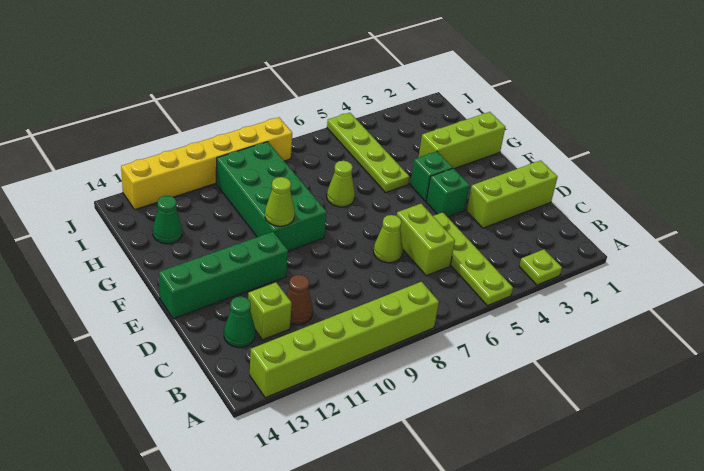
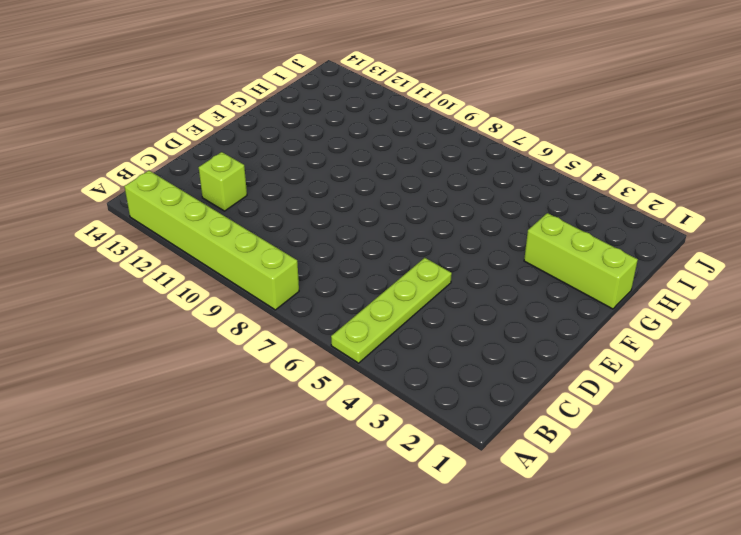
none -> lime plate A3 level 1
none -> lime brick C6:D6 level 1
none -> brown cone C11 level 1

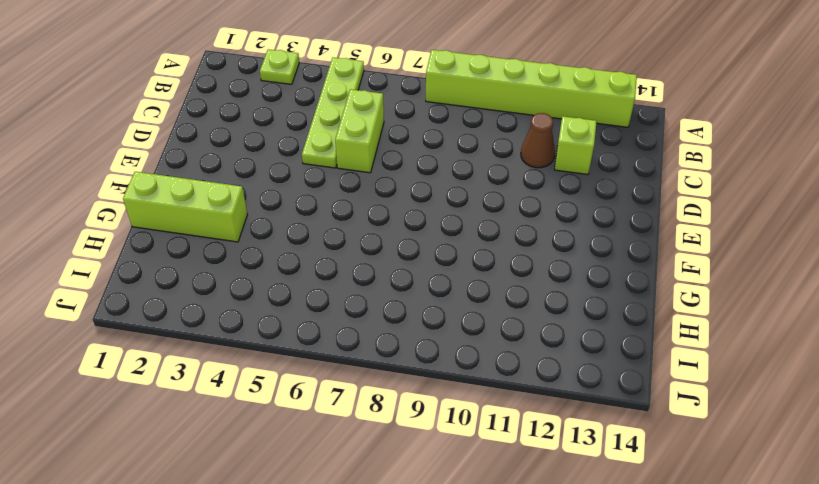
none -> green cone C13 level 1
none -> lime brick D1:D3 level 1
none -> lime cone D7 level 1

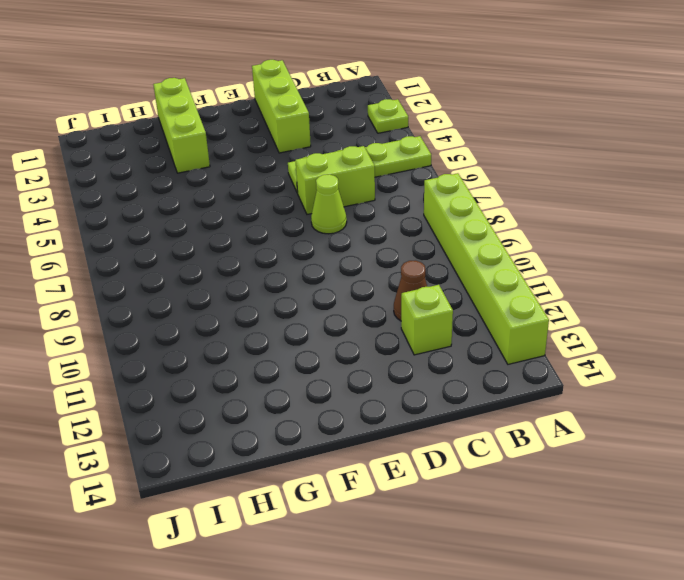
none -> green cone C13 level 1
none -> green brick E4 level 1
none -> green brick E11:E14 level 1

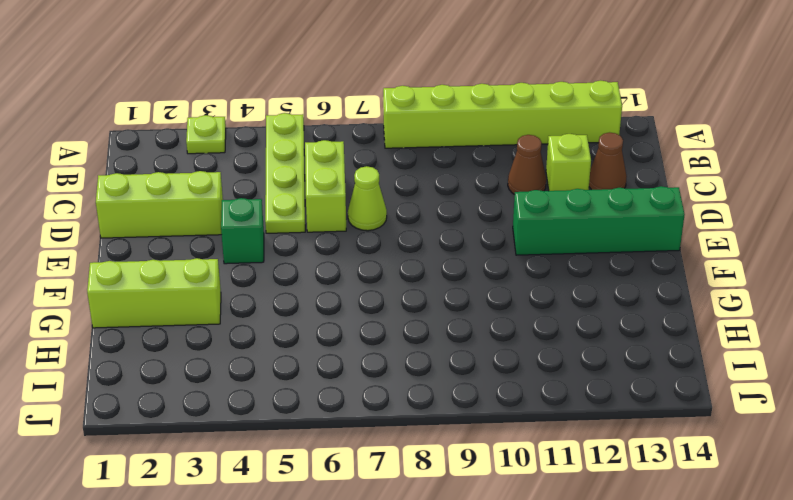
brown cone C13 level 1 -> green cone C13 level 1
none -> green brick F4 level 1
none -> green brick F9:I10 level 1
none -> lime plate G5:J5 level 1

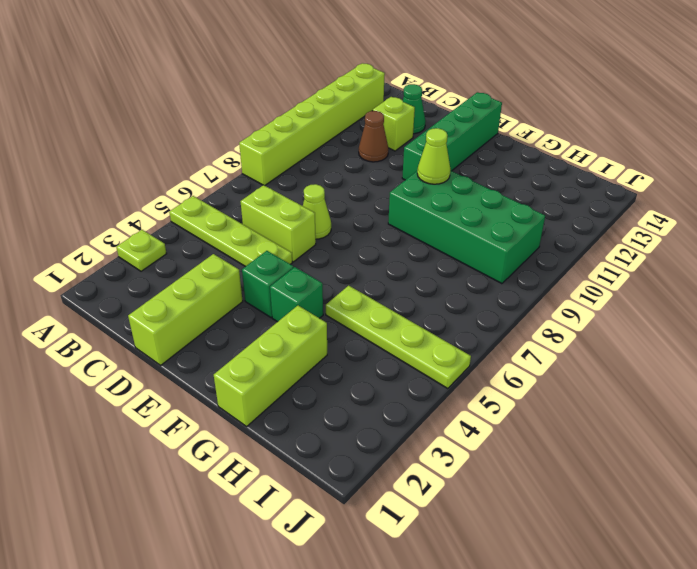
none -> lime cone G7 level 1
none -> green cone H13 level 1
none -> yellow brick J8:J13 level 1

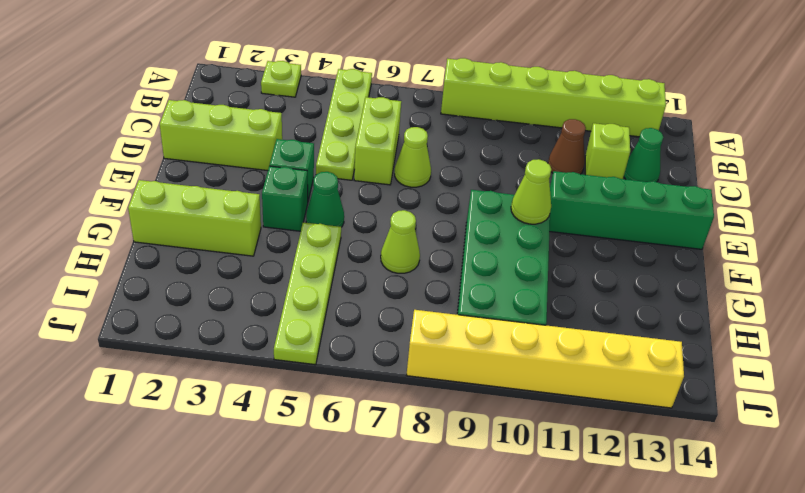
green cone F5 level 1 -> green cone H13 level 1

